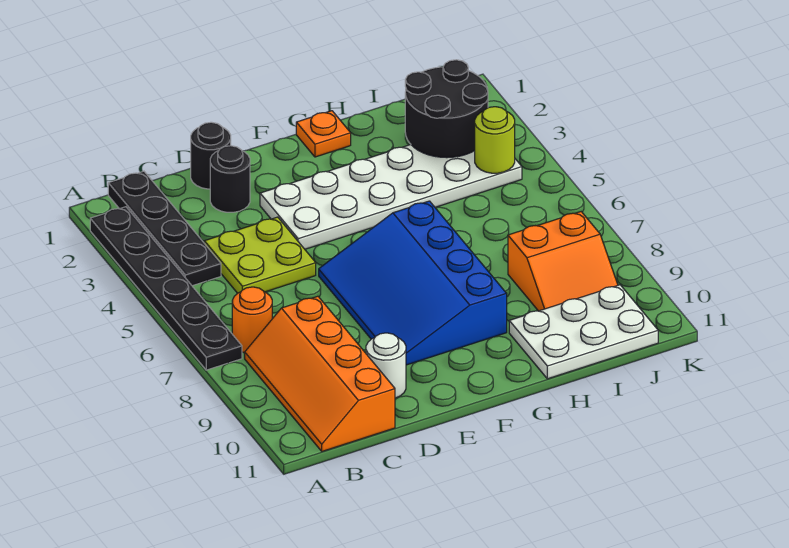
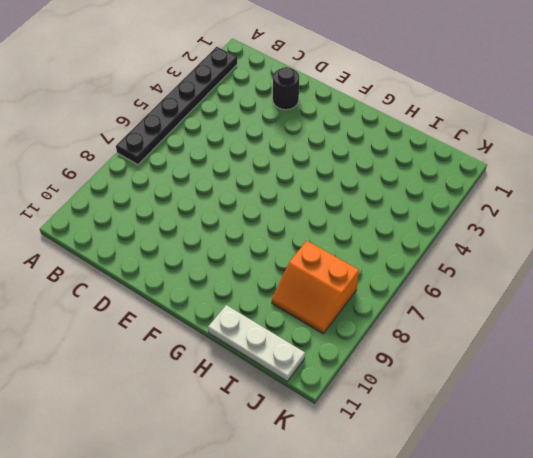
white plate H11:J11 level 1 -> white plate H10:J11 level 1
none -> black plate B1:B4 level 1
none -> orange round brick B7 level 1
none -> orange slope B8:C11 level 1 top C

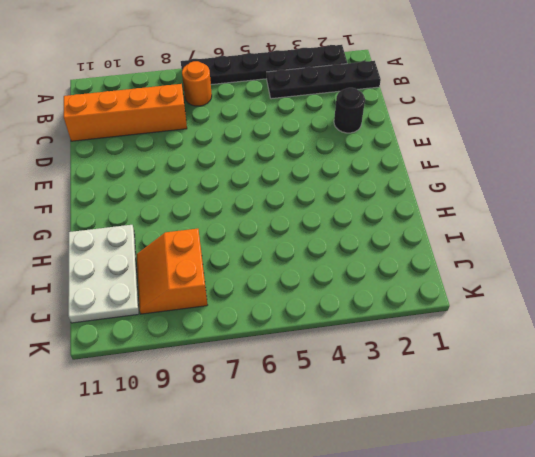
none -> lime plate C4:D5 level 1
none -> black round brick D1 level 1
none -> white round brick D10 level 1

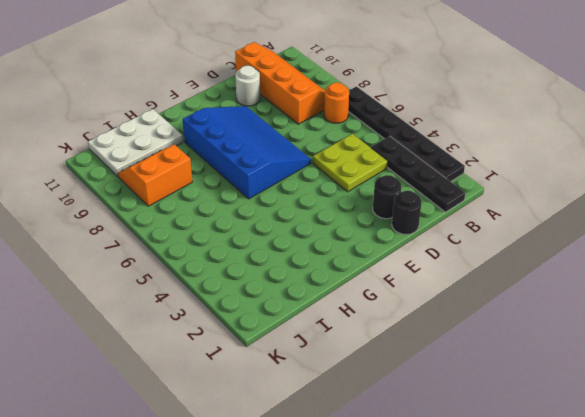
none -> white plate E3:J4 level 1
none -> orange plate G1 level 1
none -> black round brick I2:J3 level 2

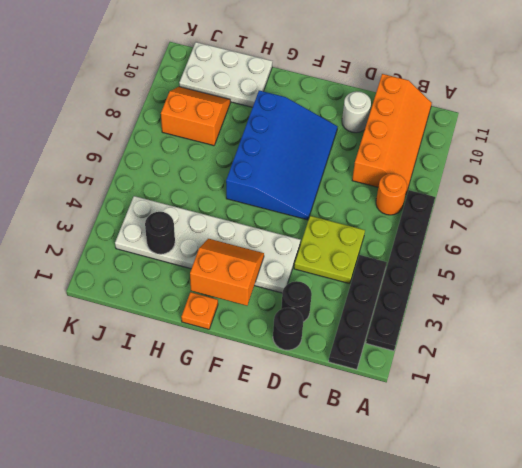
orange slope F2:G3 level 2 top 2 -> none
black round brick I3 level 2 -> black round brick I2:J3 level 2
none -> lime round brick J4 level 2

